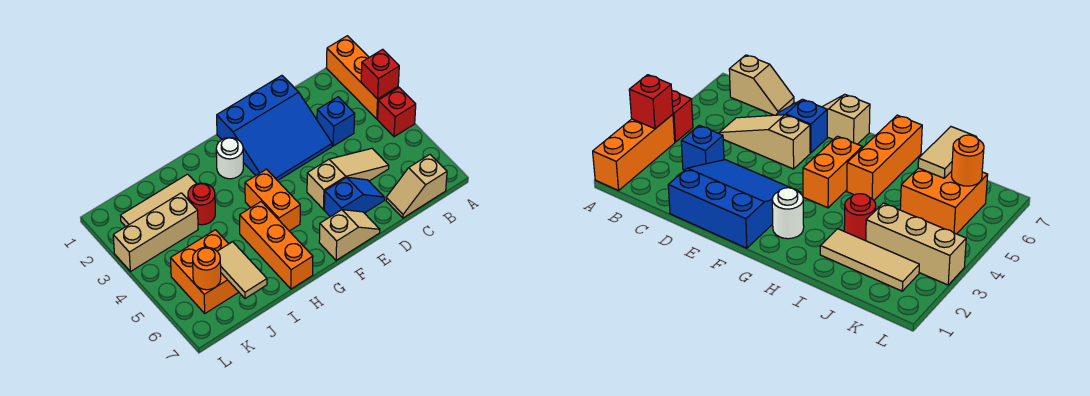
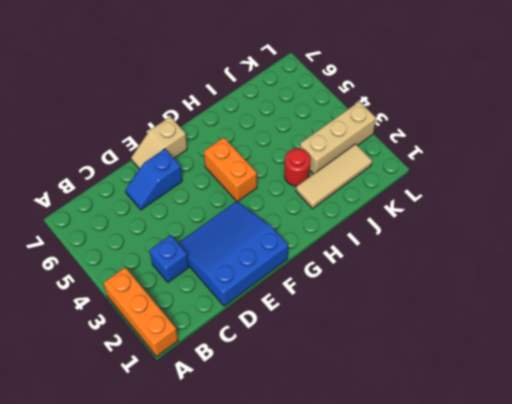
none -> red brick A4 level 1
none -> tan slope B7:C7 level 1 top B
none -> tan slope C5:E5 level 1 top E

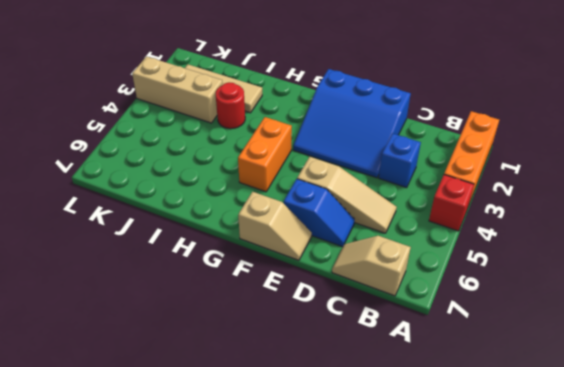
none -> white round brick G2 level 1
none -> orange brick H5:H7 level 1
none -> orange brick J5:K6 level 1

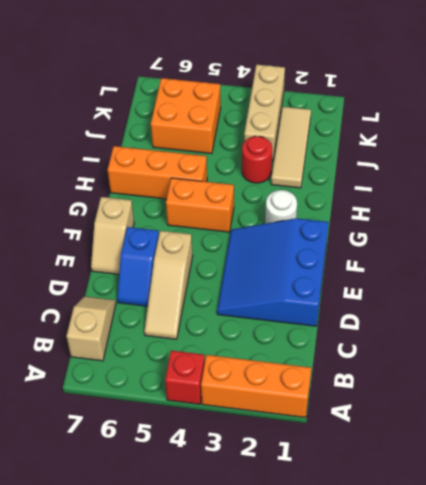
none -> blue brick C3 level 1
none -> red brick A3 level 2
none -> tan tile J6:J7 level 2

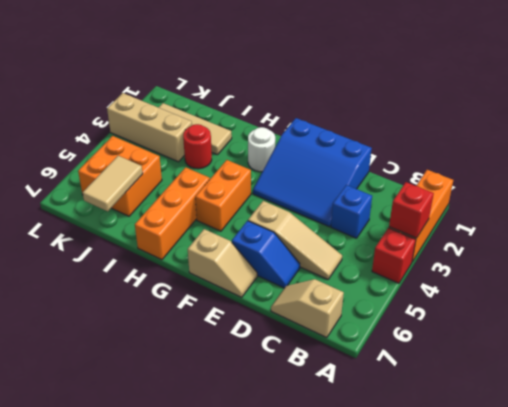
none -> orange round brick K6 level 2

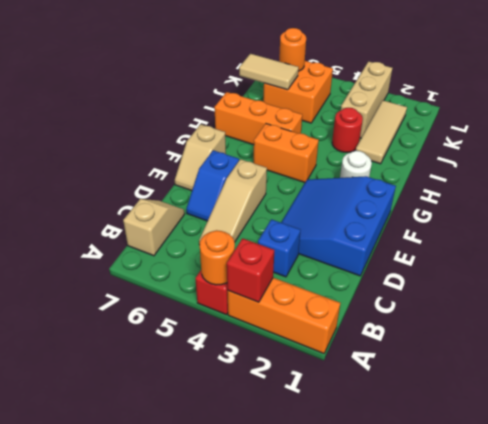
orange round brick A4 level 2 -> none

